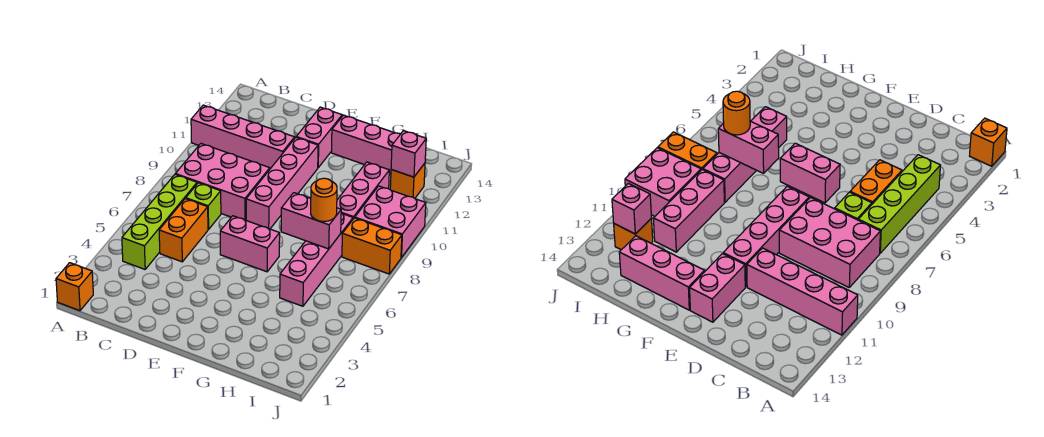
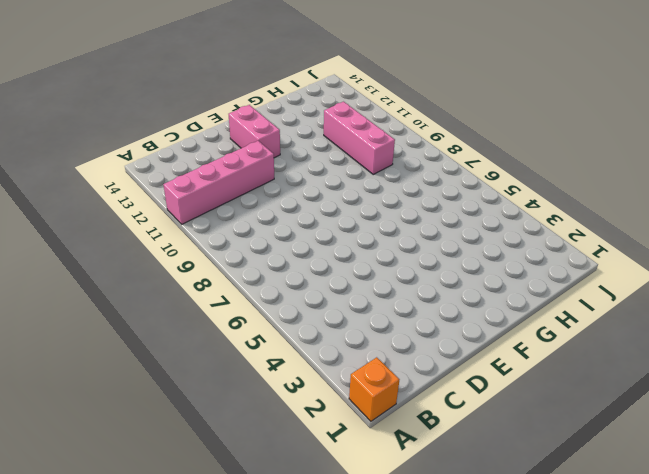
none -> lime brick B4:B7 level 1
none -> pink brick B8:D9 level 1
none -> orange brick C5:C6 level 1

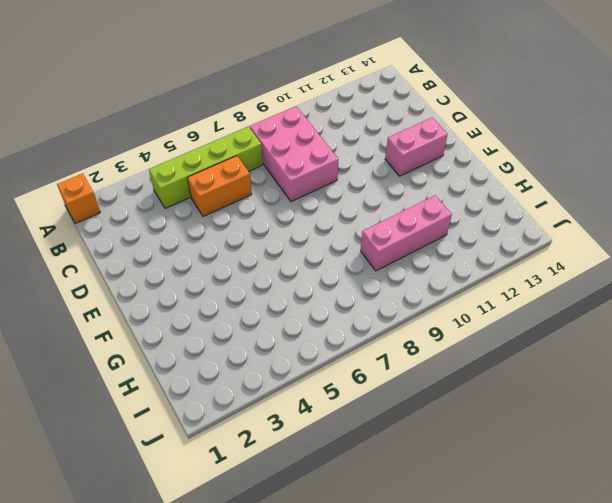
none -> pink brick A11:D11 level 1
none -> lime brick C7 level 1
none -> pink brick E6:F6 level 1

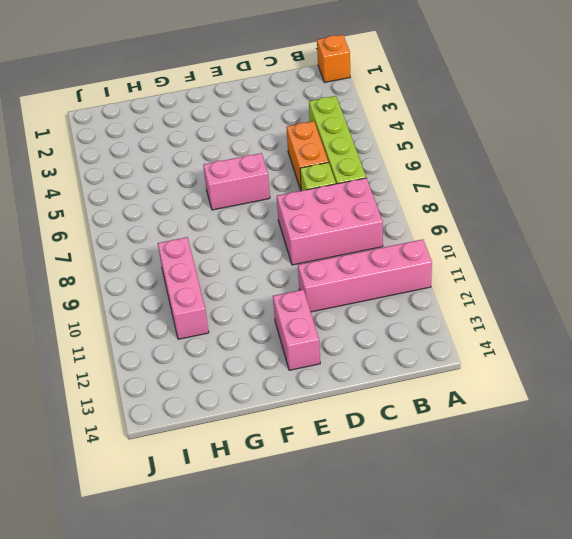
none -> pink brick E8:E11 level 1
none -> pink brick F13:H13 level 1
none -> pink brick H5:H8 level 1

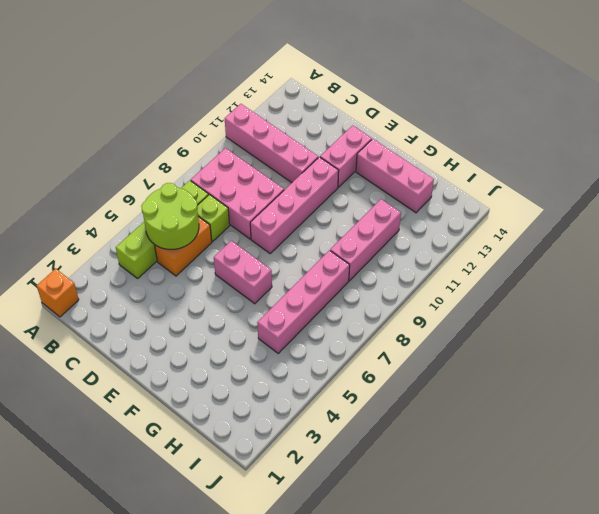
lime round brick B5:C6 level 2 -> none
none -> orange brick I8:J8 level 1
none -> pink brick I9:J10 level 1
none -> orange brick I12 level 1

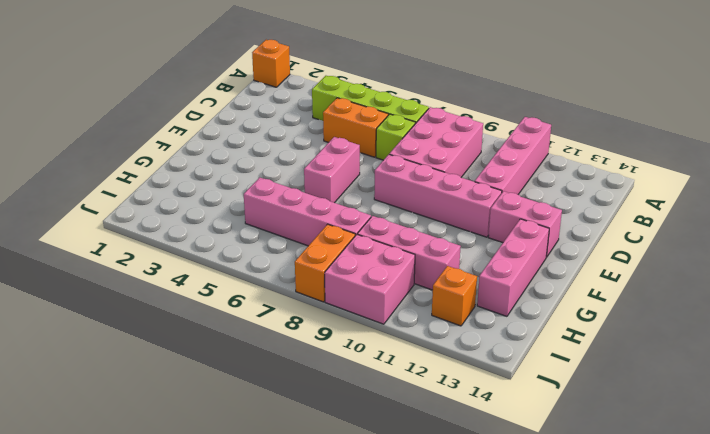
none -> pink brick G7:H7 level 2
none -> pink brick I12 level 2
none -> orange round brick H7 level 3

